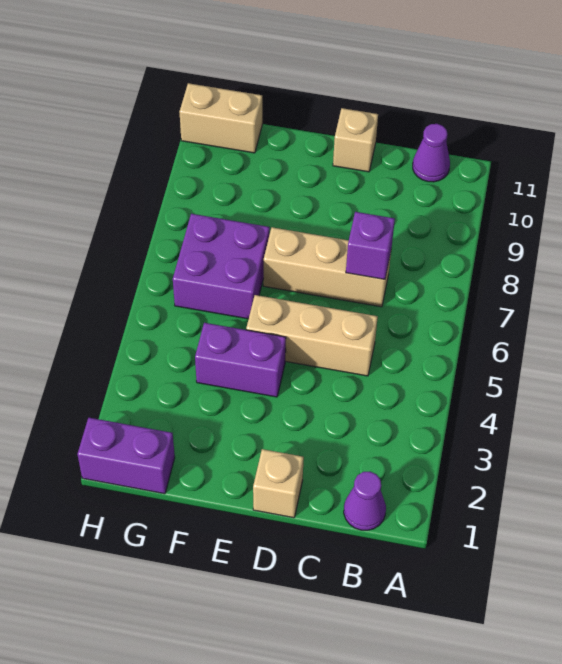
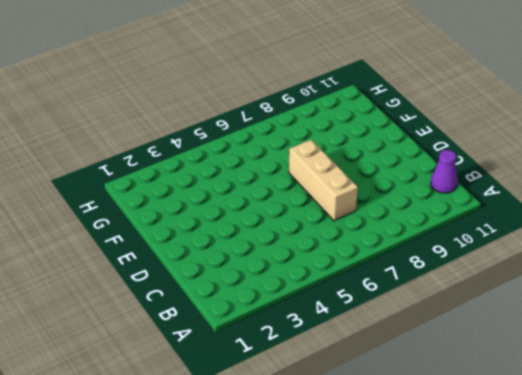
none -> purple cone B1 level 1
none -> tan brick C5:E5 level 1

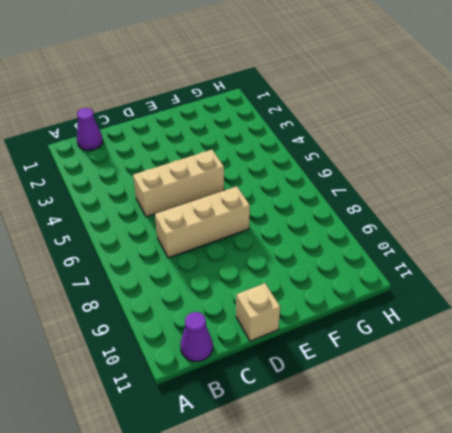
none -> tan brick D1 level 1
none -> purple brick E4:F4 level 1

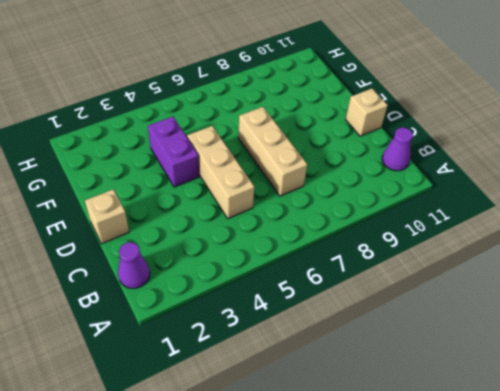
none -> purple brick F6:G7 level 1
none -> purple brick G1:H1 level 1

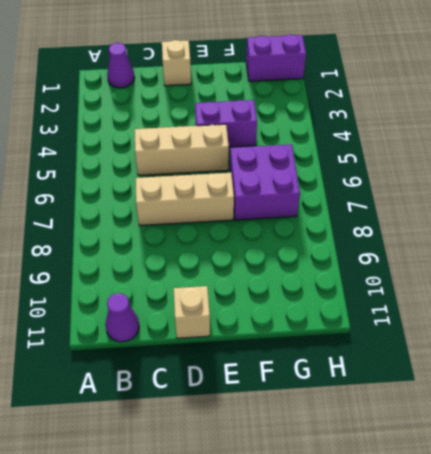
none -> tan brick G11:H11 level 1
none -> purple brick C7 level 2

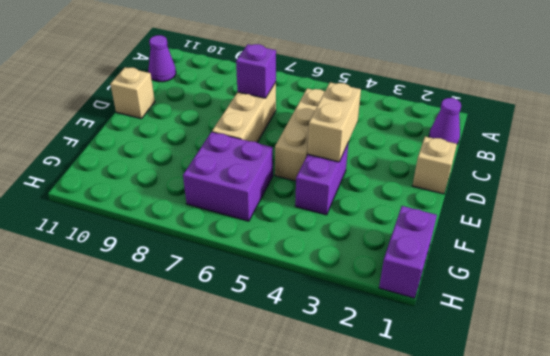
tan brick D4:E4 level 2 -> tan brick G11:H11 level 1

